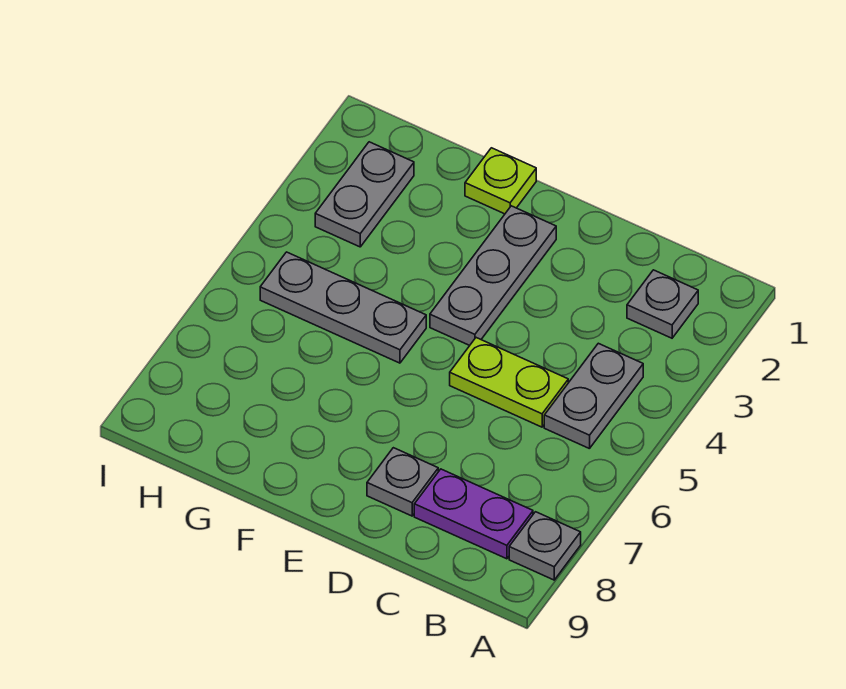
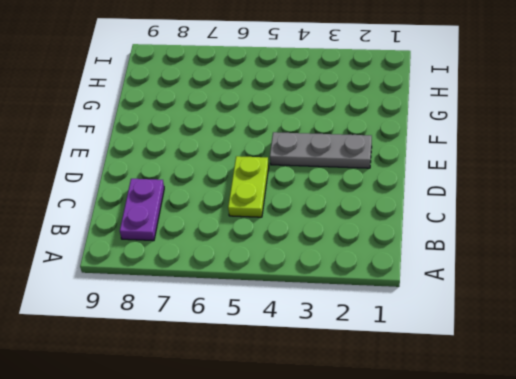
none -> grey plate A8 level 1
none -> grey plate B2 level 1

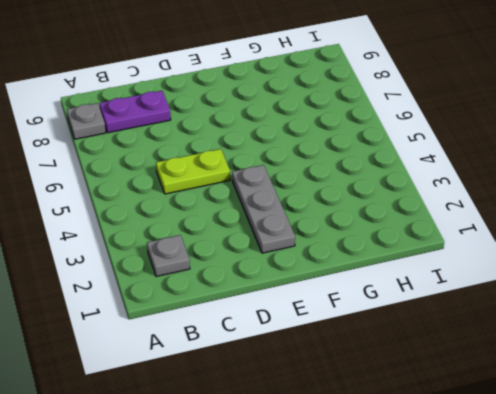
none -> grey plate B4:B5 level 1
none -> grey plate D8 level 1

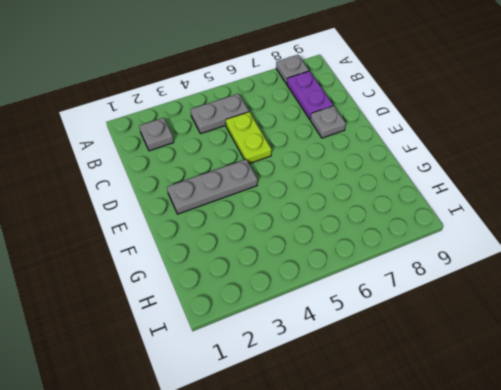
none -> lime plate F1 level 1
none -> grey plate F5:H5 level 1

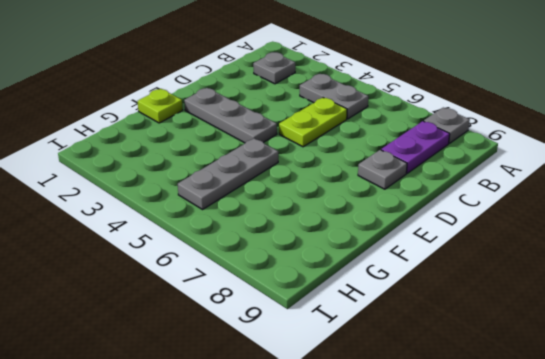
none -> grey plate H2:H3 level 1

